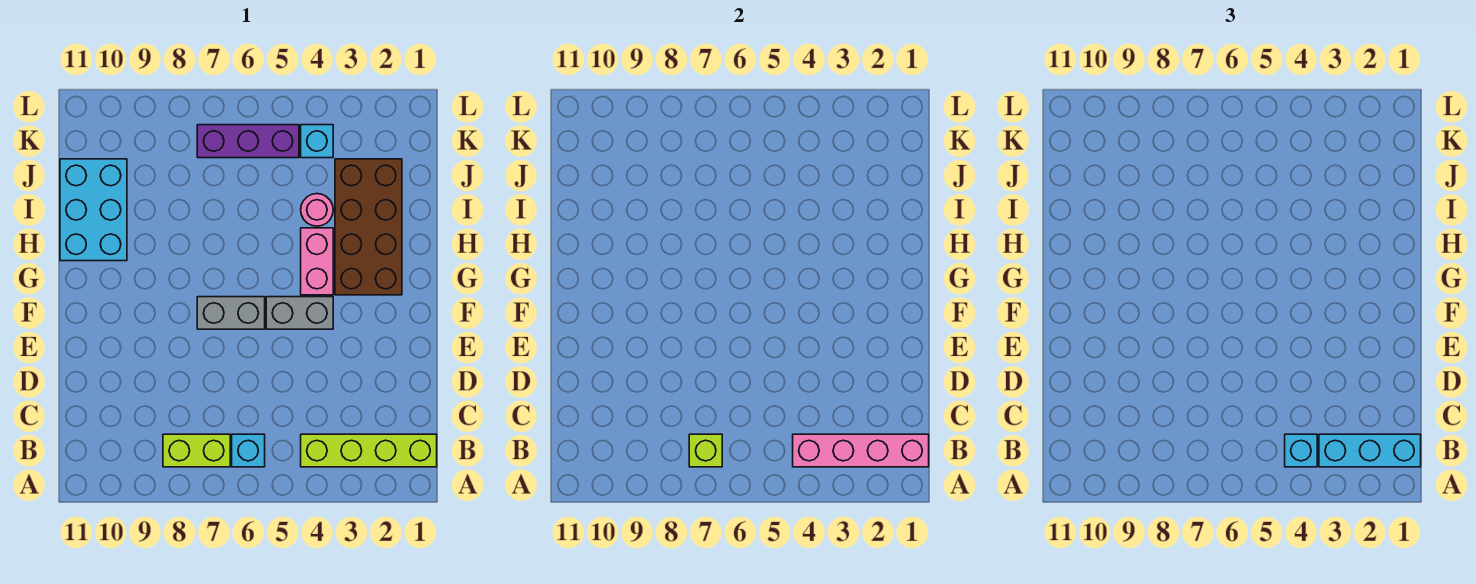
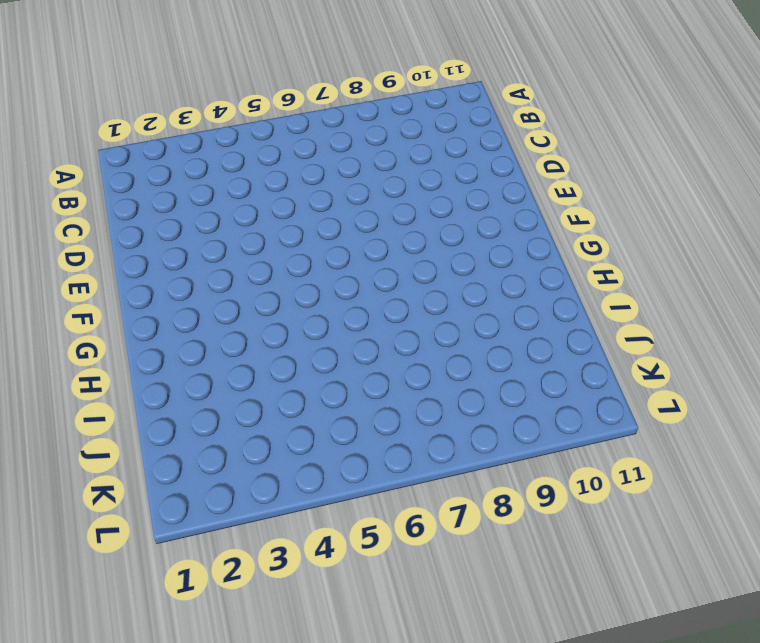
none -> lime brick B1:B4 level 1
none -> cyan brick B6 level 1
none -> lime brick B7:B8 level 1

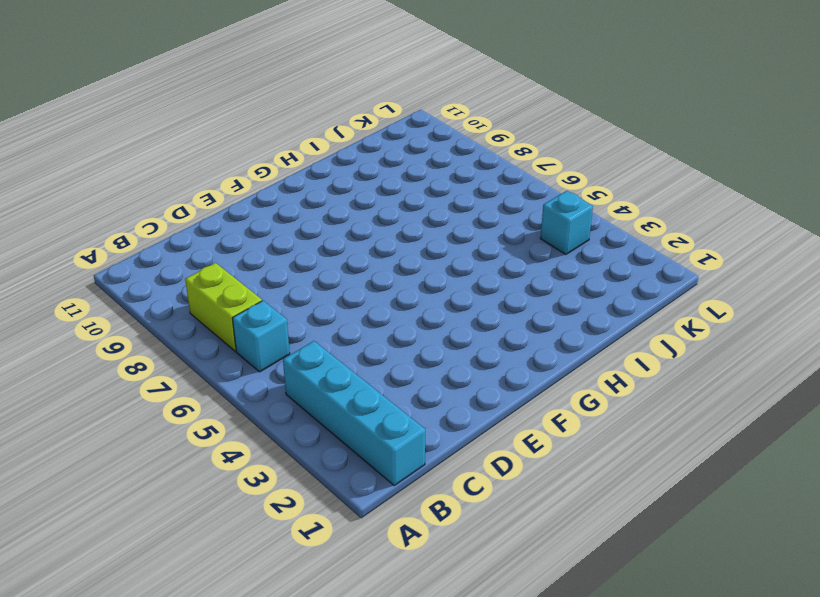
cyan brick B1:B4 level 1 -> lime brick B1:B4 level 1
none -> grey brick F4:F5 level 1
none -> grey brick F6:F7 level 1
none -> brown brick G2:J3 level 1

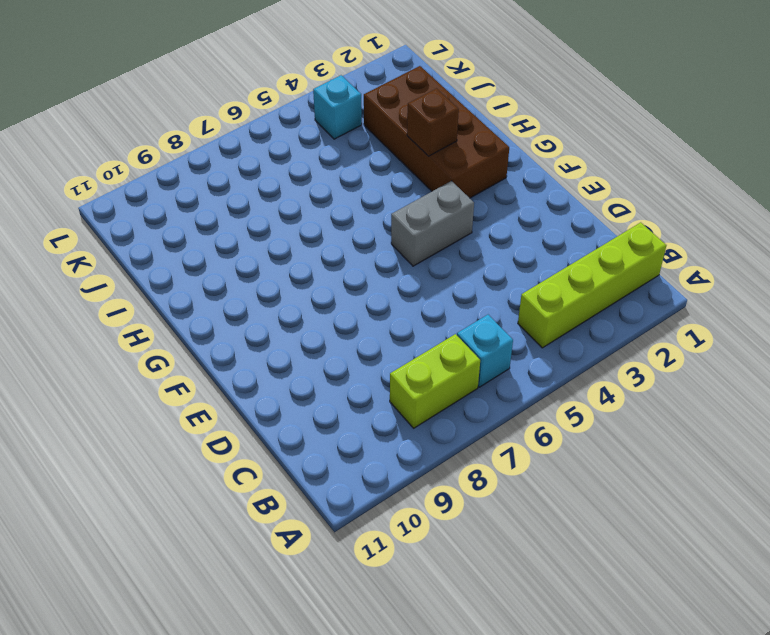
brown brick H3 level 2 -> none
none -> grey brick F6:F7 level 1
none -> pink brick G4:H4 level 1
none -> cyan brick H10:J11 level 1

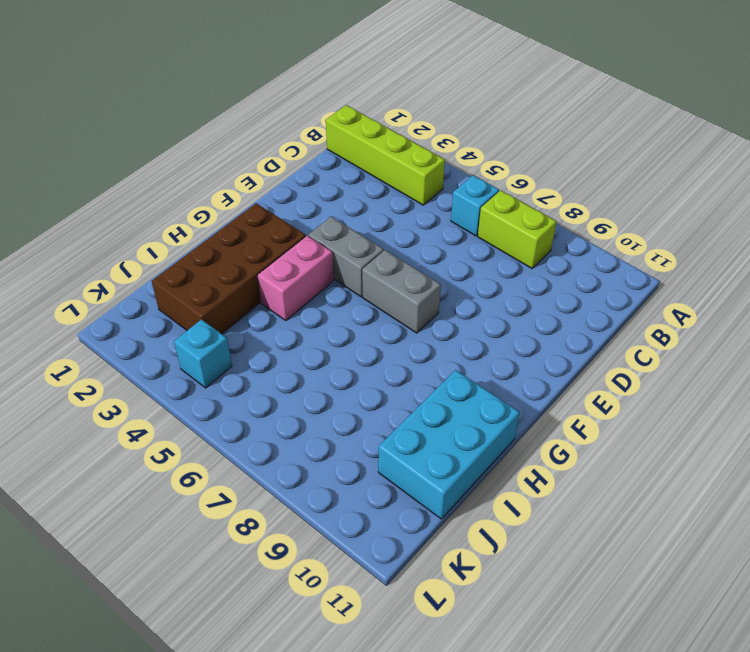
none -> pink round brick I4 level 1
none -> purple brick K5:K7 level 1
none -> pink brick B1:B4 level 2

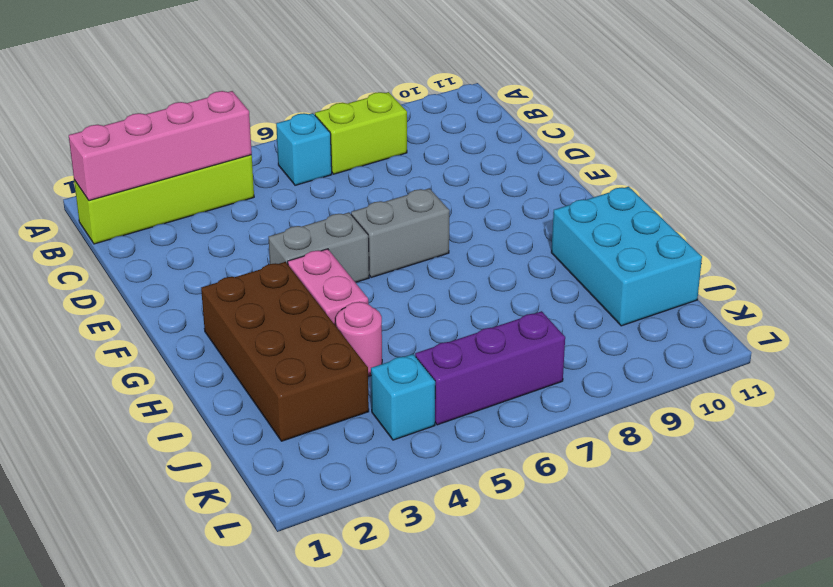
none -> lime brick B7 level 2
none -> cyan brick B1:B3 level 3
none -> cyan brick B4 level 3

